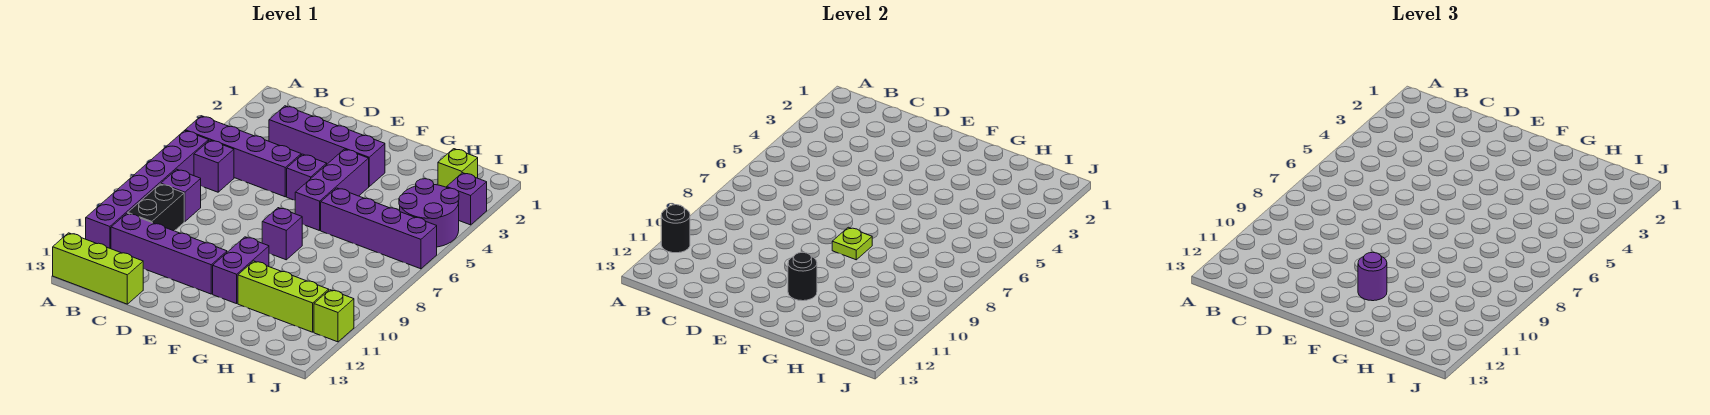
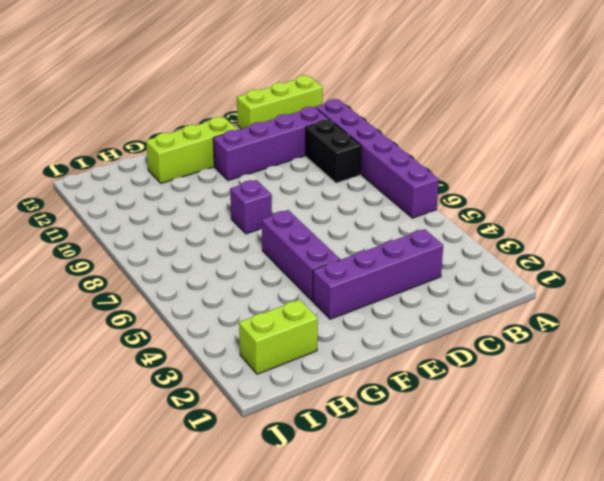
lime brick E12:G12 level 1 -> lime brick G11:I11 level 1
lime brick H2:I2 level 1 -> lime brick I2 level 1
none -> purple brick A5:D5 level 1
none -> purple brick B6 level 1
none -> purple brick B8 level 1

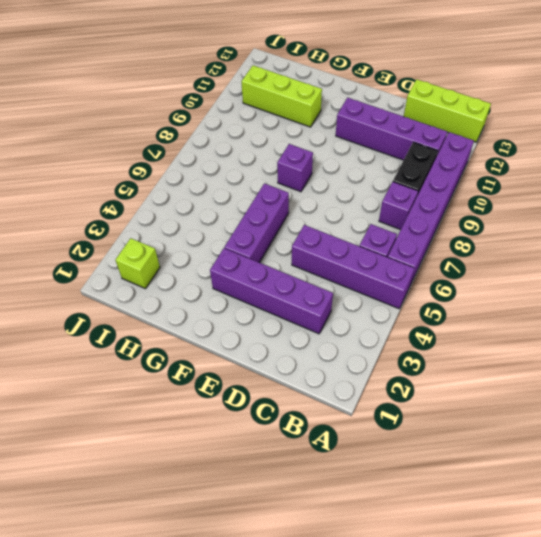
none -> purple brick E5 level 1
none -> purple brick F10:F11 level 1
none -> purple brick G6:J6 level 1

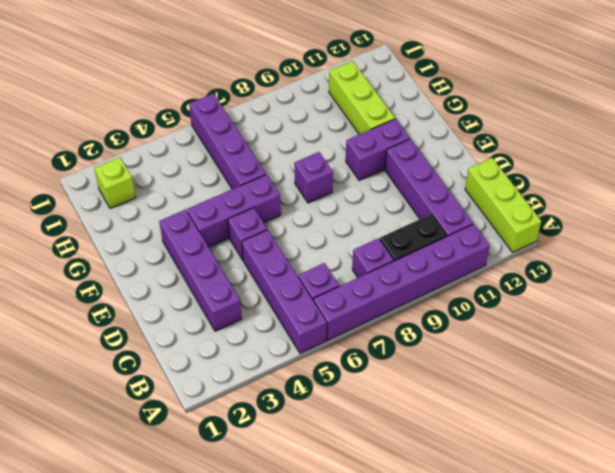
none -> purple round brick I4:J5 level 1
none -> purple brick J3 level 1
none -> lime brick J11 level 1

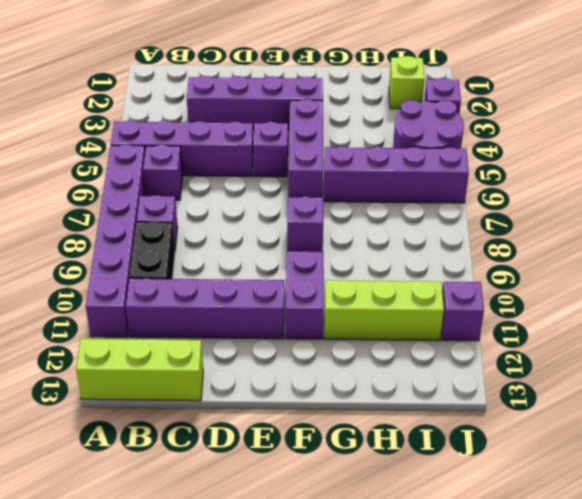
purple brick J11 level 1 -> lime brick J11 level 1
none -> black round brick A11 level 2
none -> lime plate F8 level 2
none -> black round brick F11 level 2

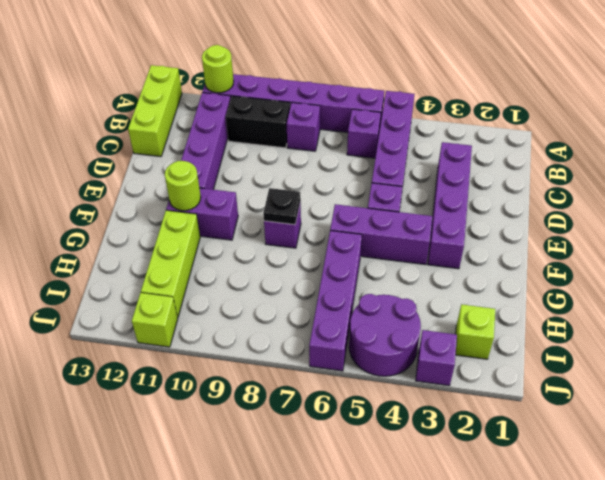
lime round brick A11 level 2 -> black round brick A11 level 2
black plate F8 level 2 -> lime plate F8 level 2
lime round brick F11 level 2 -> black round brick F11 level 2
none -> purple round brick F11 level 3

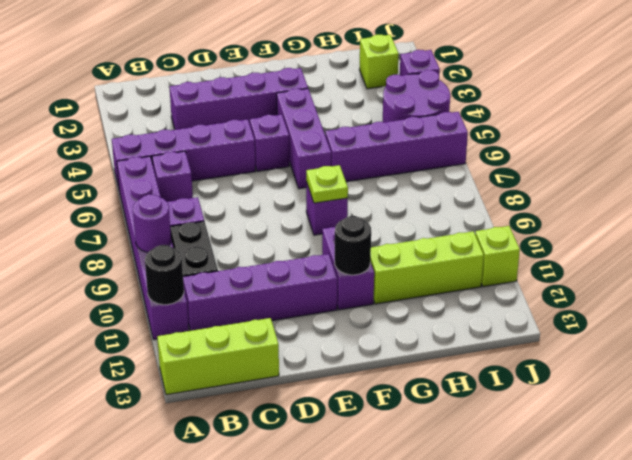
purple round brick A9 level 2 -> purple round brick F11 level 3

